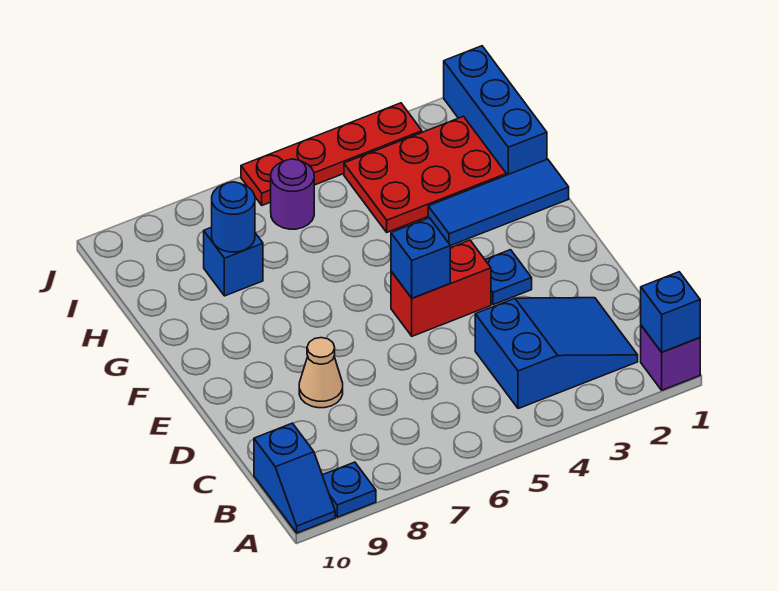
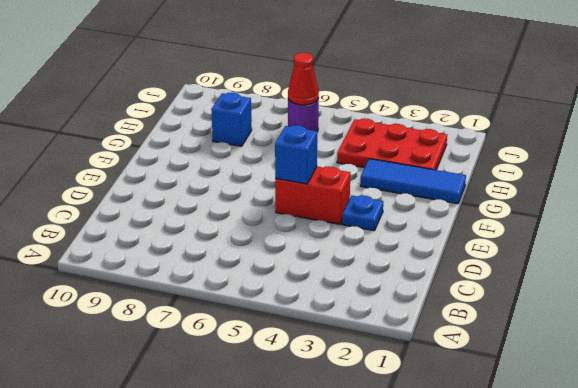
red cone I6 level 2 -> none
none -> purple brick A1 level 1
none -> blue plate A9 level 1
none -> blue slope A10:B10 level 1 top B

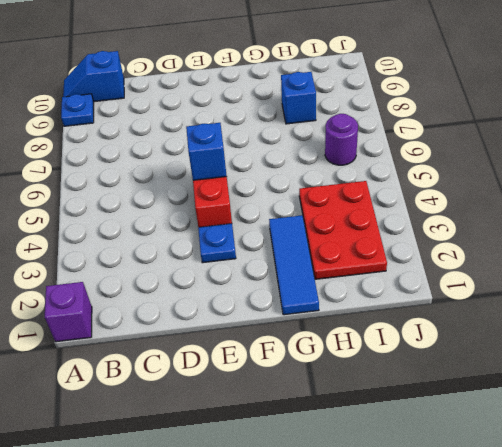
none -> blue slope B2:C4 level 1 top 4
none -> tan cone D8 level 1
none -> blue brick H1:J1 level 1

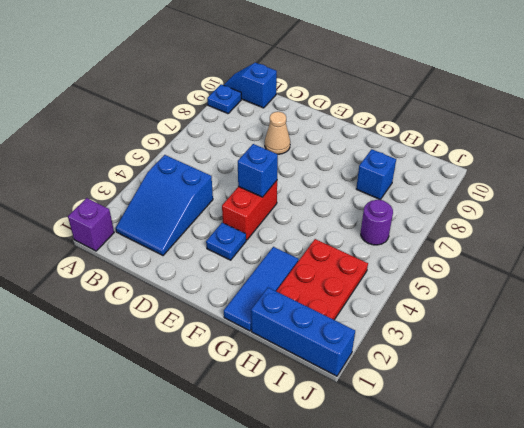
none -> red plate J3:J6 level 1
none -> blue brick A1 level 2
none -> blue round brick H8 level 2

